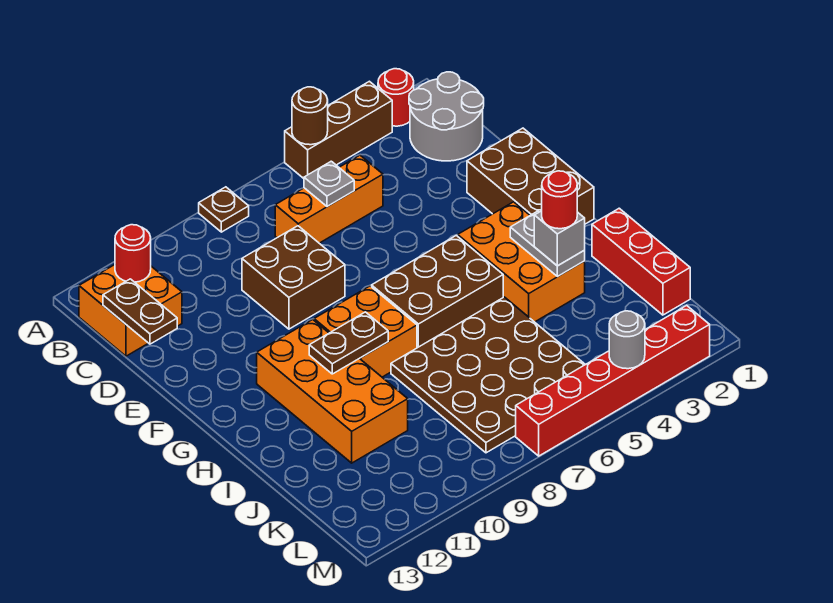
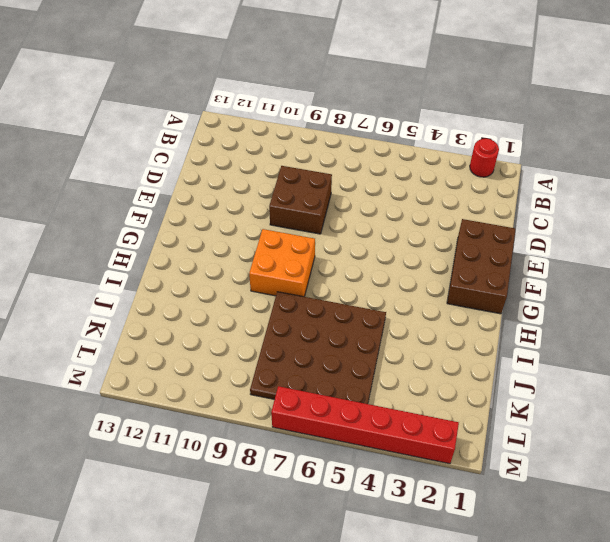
none -> brown brick A3:A5 level 1
none -> brown plate A8 level 1
none -> grey round brick B1:C2 level 1

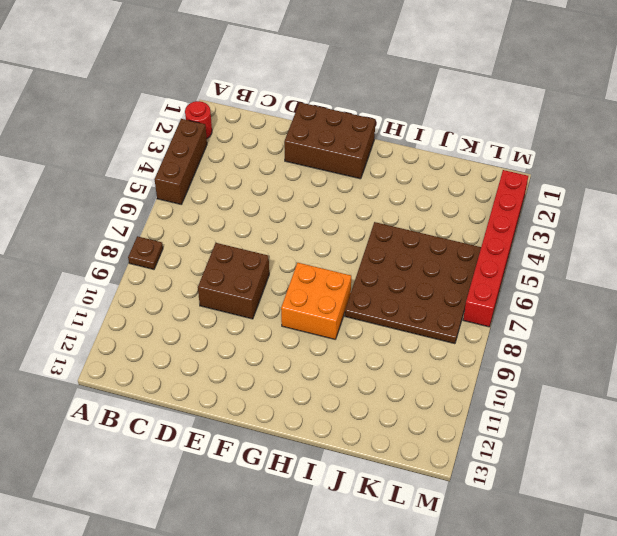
none -> grey round brick B1:C2 level 1
none -> orange brick B12:C13 level 1
none -> orange brick C5:C7 level 1

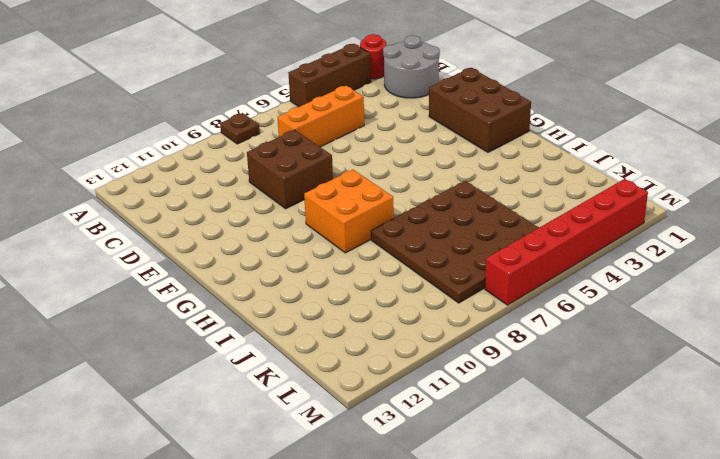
none -> orange brick B12:C13 level 1
none -> orange brick G3:I4 level 1
none -> brown brick G5:H7 level 1

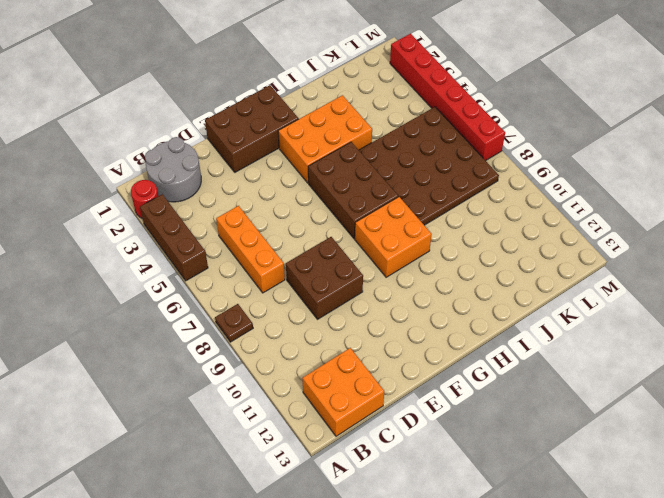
none -> orange brick G10:J11 level 1
none -> red brick I1:K1 level 1
none -> brown round brick A5 level 2

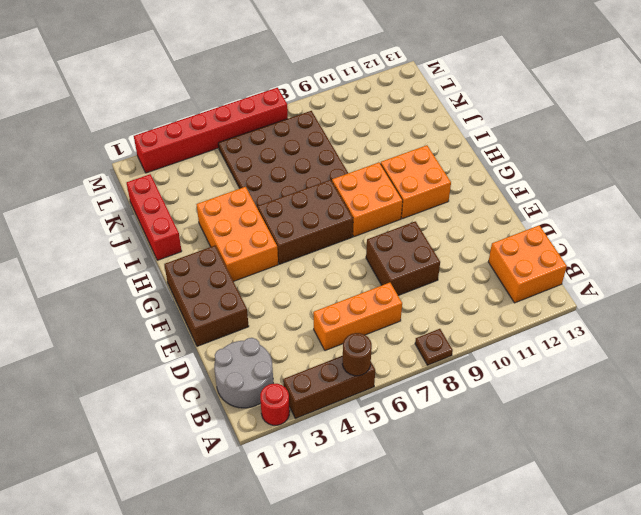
orange brick G10:H11 level 1 -> orange brick G10:J11 level 1
none -> red round brick B12 level 2
none -> grey plate C6 level 2
none -> brown plate C13:D13 level 2

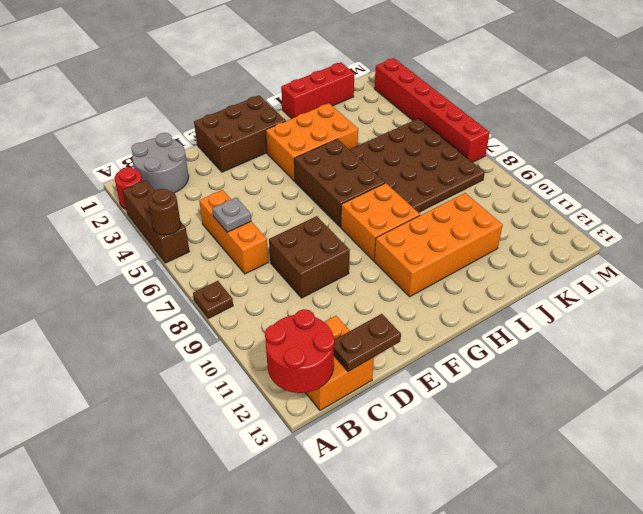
red round brick A12:B13 level 2 -> red round brick B12 level 2
none -> grey plate H3:I3 level 2
none -> brown plate H9:H10 level 2
none -> grey round brick M4 level 2

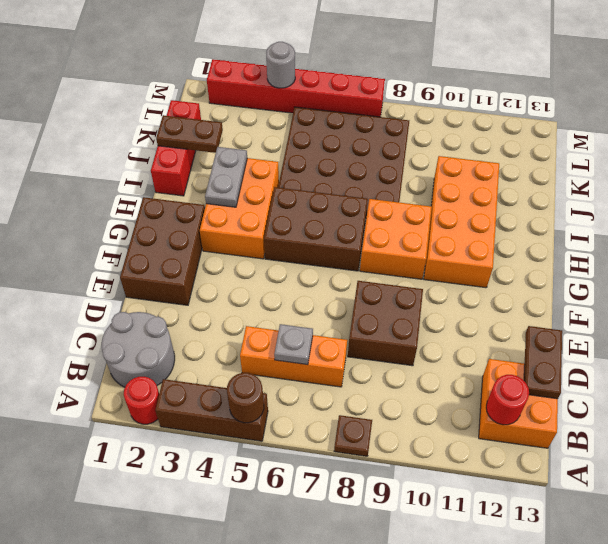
brown plate J1:J2 level 2 -> brown plate H9:H10 level 2
none -> grey brick I3 level 3
none -> red round brick I3 level 4

